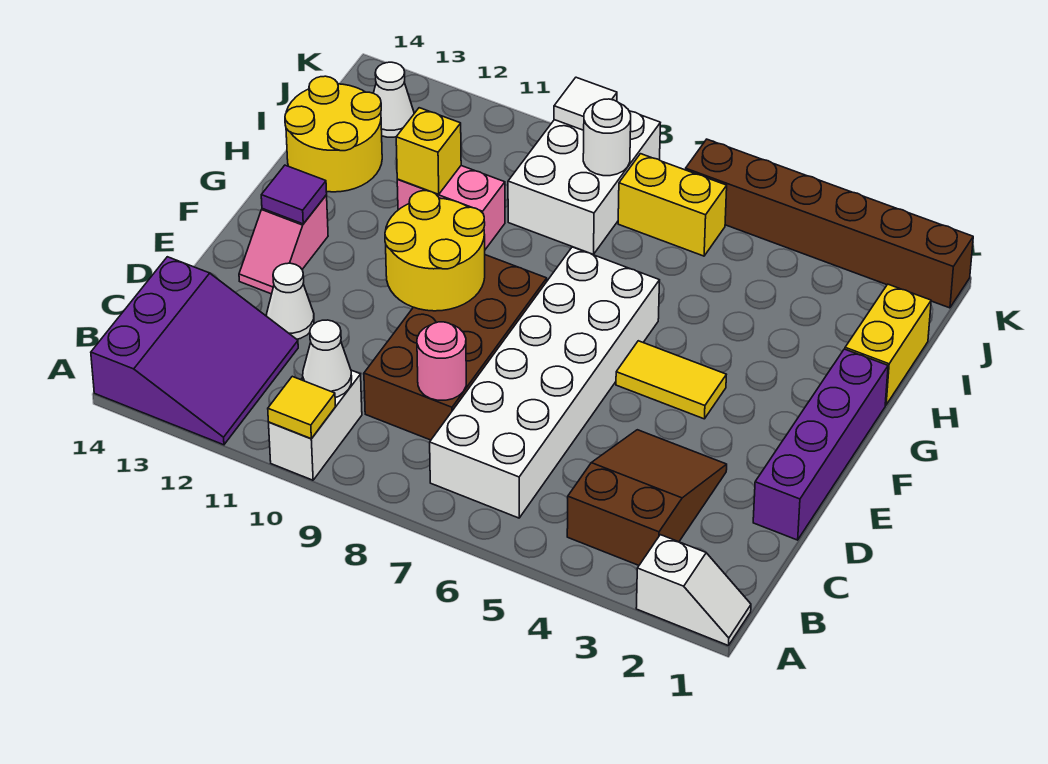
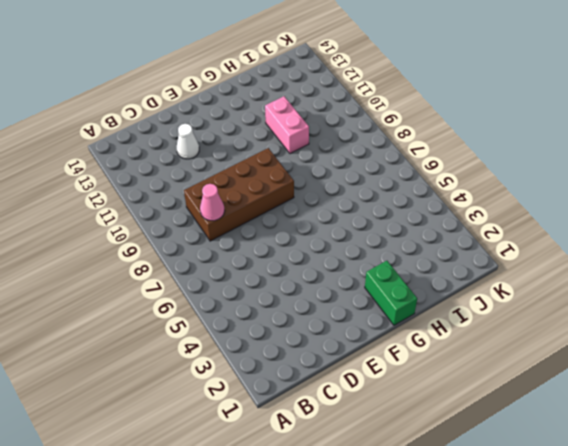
pink cone C8 level 2 -> pink round brick C8 level 2
green brick G1:G2 level 1 -> purple brick D1:G1 level 1
none -> white slope A1:A2 level 1 top 2
none -> white brick A10:B10 level 1
none -> purple slope A12:C14 level 1 top 14

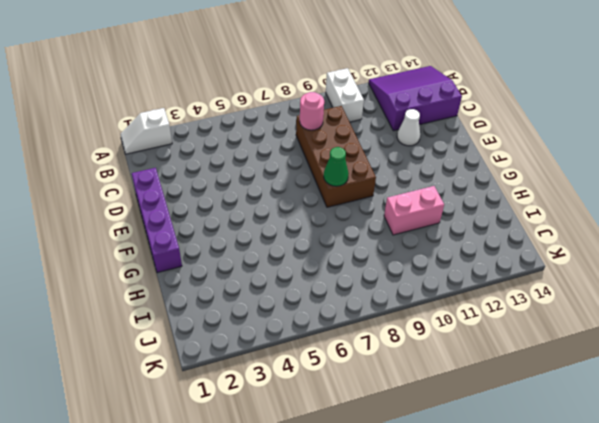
purple slope A12:C14 level 1 top C -> purple slope A12:C14 level 1 top 14
green cone F8 level 2 -> none
none -> brown slope B3:D4 level 1 top B
none -> white brick B6:G7 level 1
none -> pink slope E13:F13 level 1 top F

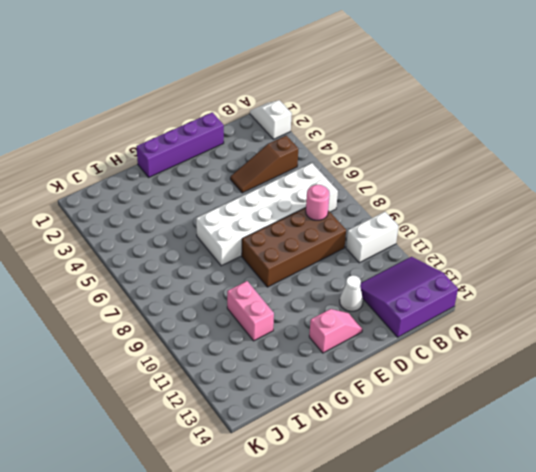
brown slope B4:D4 level 1 top B -> brown slope B3:D4 level 1 top B
none -> yellow tile F4:F5 level 1
none -> yellow brick H1:I1 level 1
none -> yellow round brick H13:I14 level 1

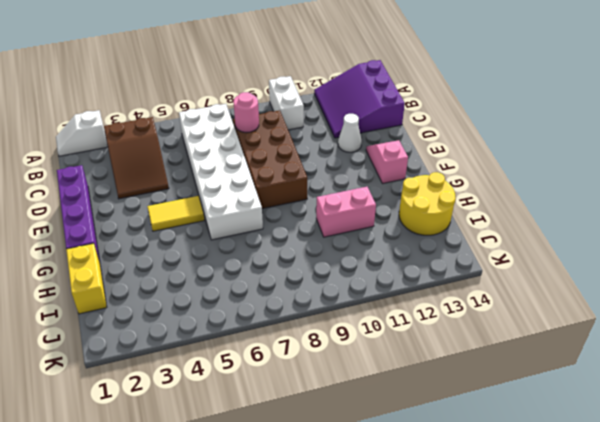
none -> white brick I8:K9 level 1
none -> yellow brick J6:J7 level 1
none -> white cone J13 level 1

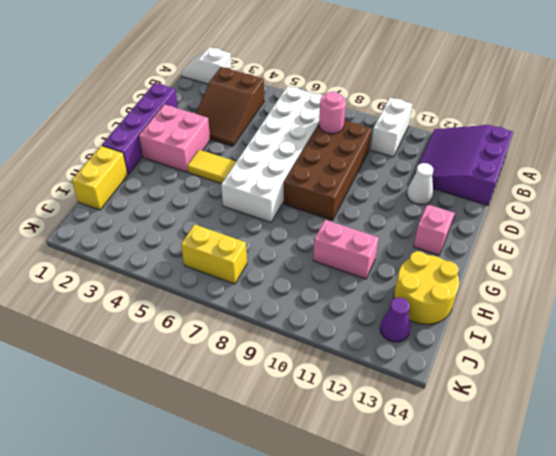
pink brick E2:F3 level 1 -> none
purple cone J13 level 1 -> white cone J13 level 1
none -> white brick I8:K9 level 1
none -> brown brick K1:K6 level 1
none -> yellow tile A10 level 2

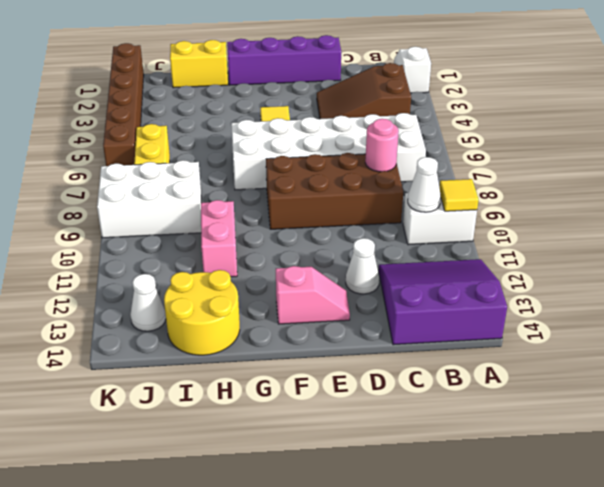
none -> yellow round brick E9:F10 level 2
none -> purple tile F13 level 2
none -> yellow brick H11 level 2

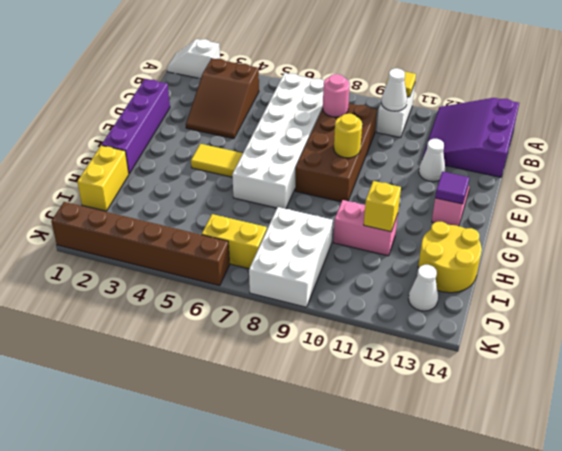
yellow round brick E9 level 2 -> yellow round brick E9:F10 level 2
none -> white round brick J8 level 2
none -> white tile K9 level 2

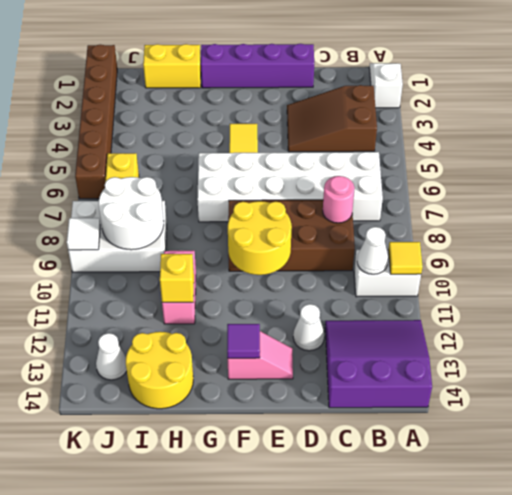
white round brick I8:J9 level 2 -> white round brick J8 level 2

